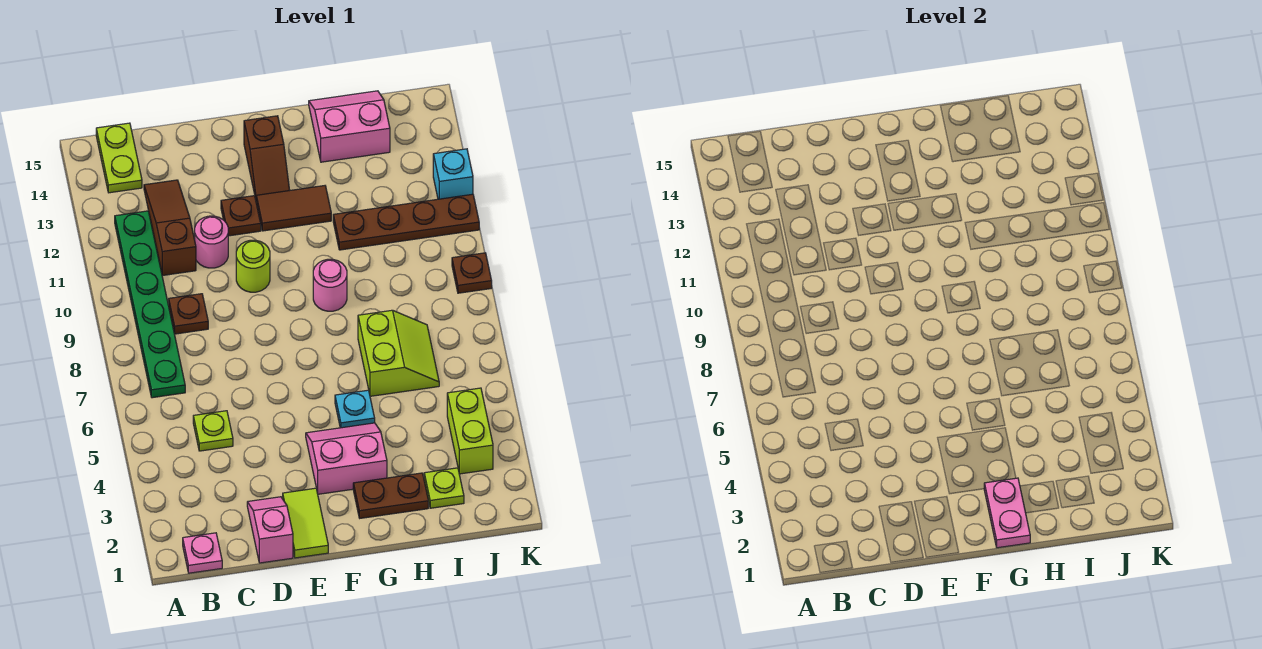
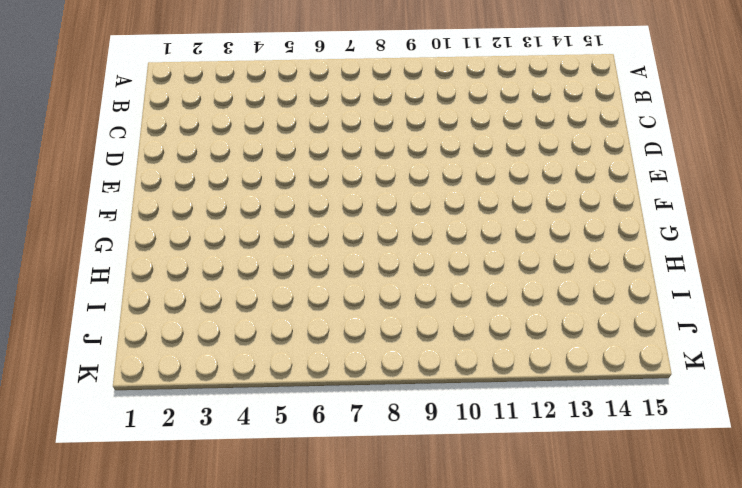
none -> pink plate B1 level 1
none -> green plate B7:B12 level 1
none -> lime plate B14:B15 level 1

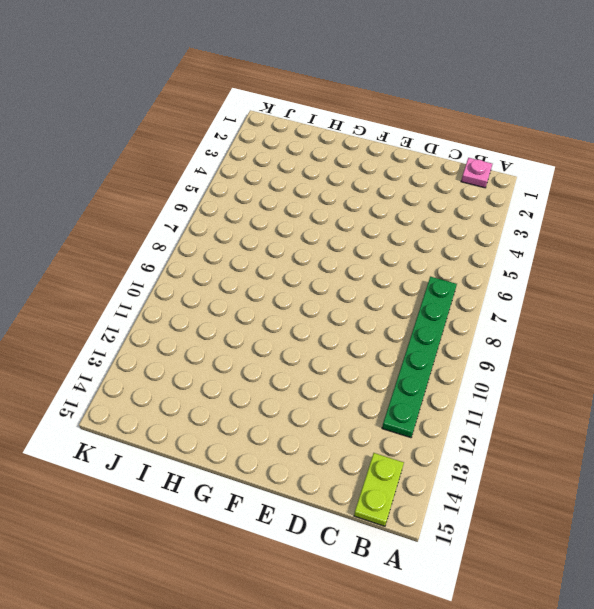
none -> lime plate C5 level 1
none -> brown plate C9 level 1
none -> brown slope C11:C13 level 1 top 11

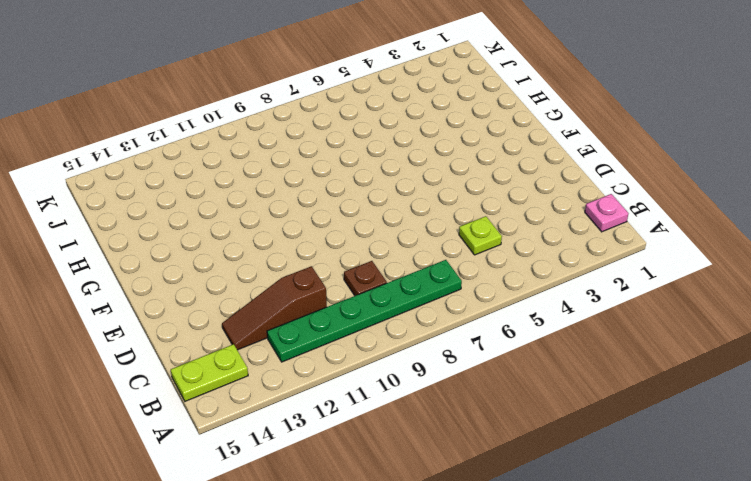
none -> pink slope D1:D2 level 1 top 1
none -> pink round brick D11 level 1
none -> lime tile E1:E2 level 1

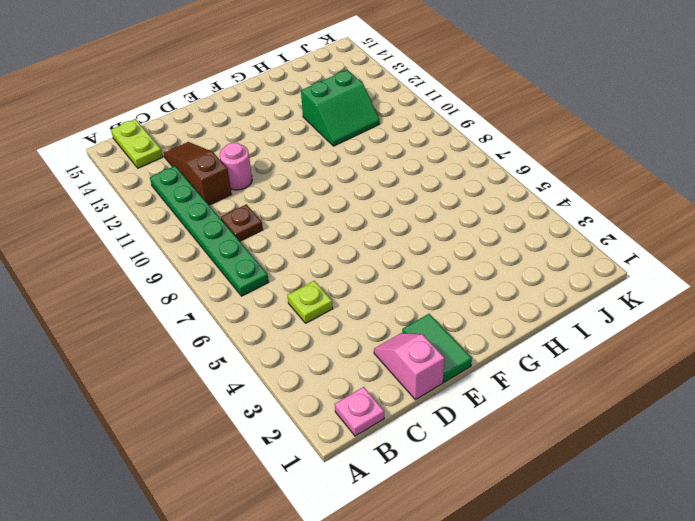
green tile E1:E2 level 1 -> lime tile E1:E2 level 1
green slope H11:I12 level 1 top 12 -> brown plate H11:K11 level 1
none -> lime round brick E10 level 1
none -> brown plate E12 level 1
none -> pink slope F3:G4 level 1 top 3

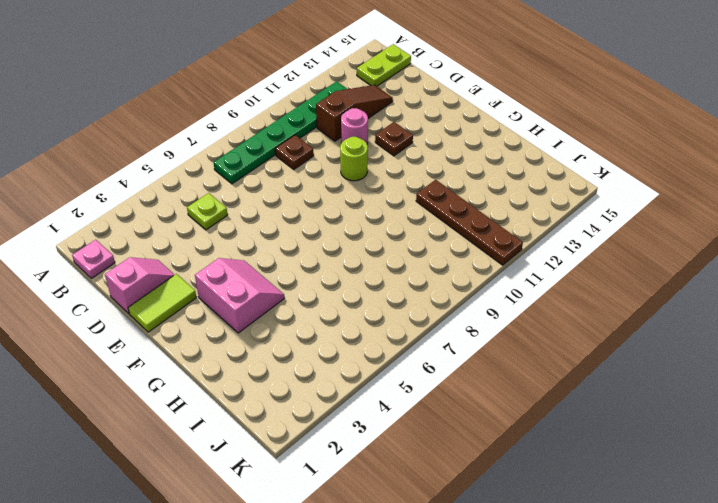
none -> brown tile F12:G12 level 1
none -> brown slope F13:F14 level 1 top 14
none -> brown plate G2:H2 level 1

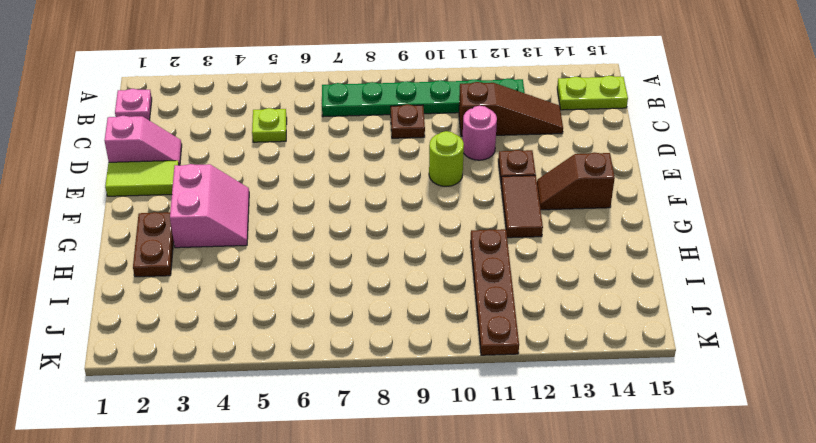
none -> cyan plate G5 level 1
none -> pink round brick G9 level 1
none -> lime slope H6:I7 level 1 top H

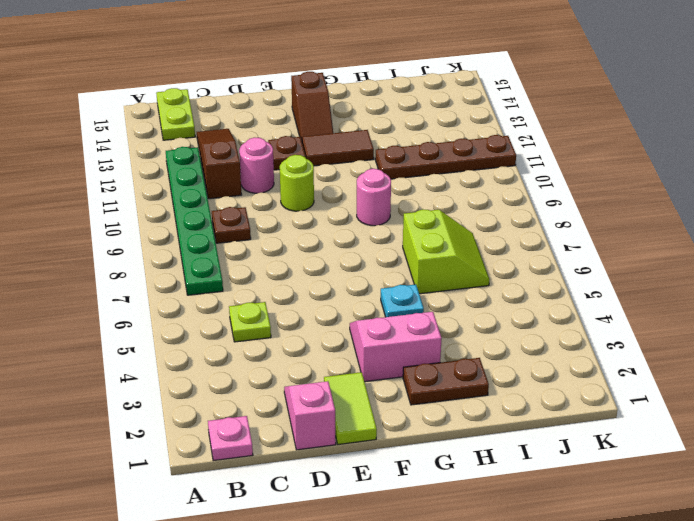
none -> pink slope H14:I15 level 1 top 14
none -> lime plate I2 level 1
none -> lime brick J3:J4 level 1

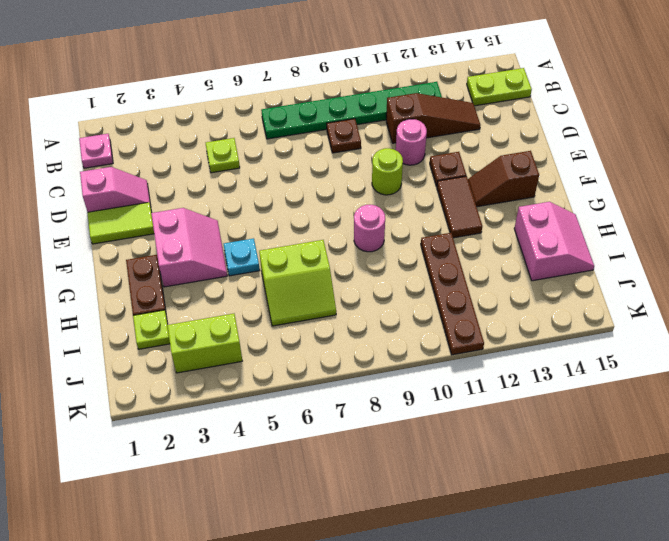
none -> brown plate K9 level 1
none -> cyan brick K12 level 1
none -> pink plate G1:G2 level 2

